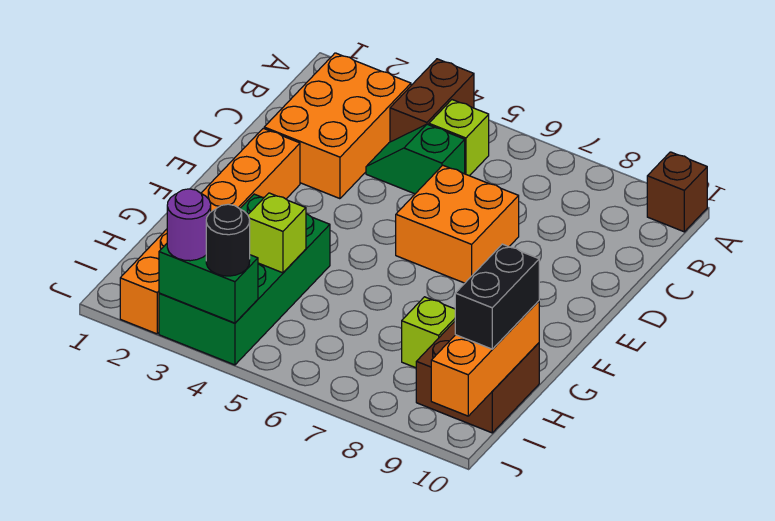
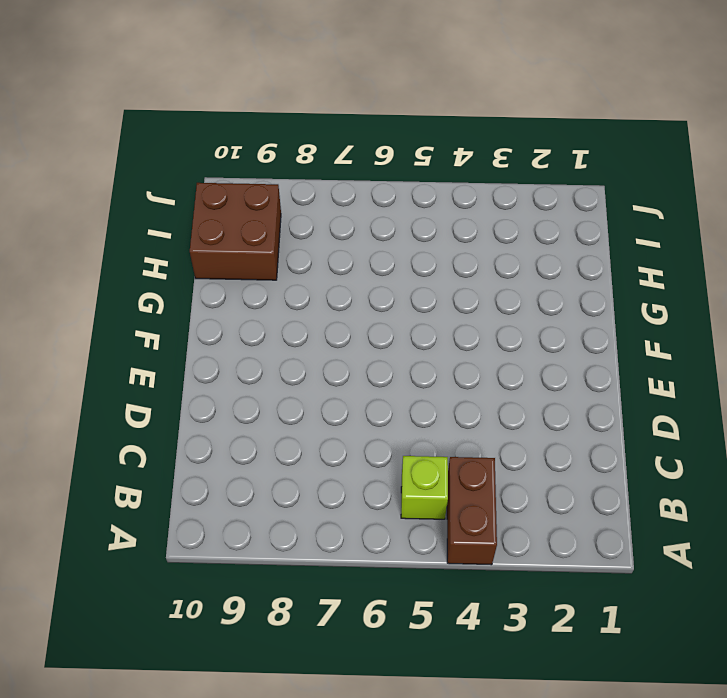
none -> brown brick A10 level 1
none -> orange brick B2:D3 level 1
none -> green slope C4:C5 level 1 top 5

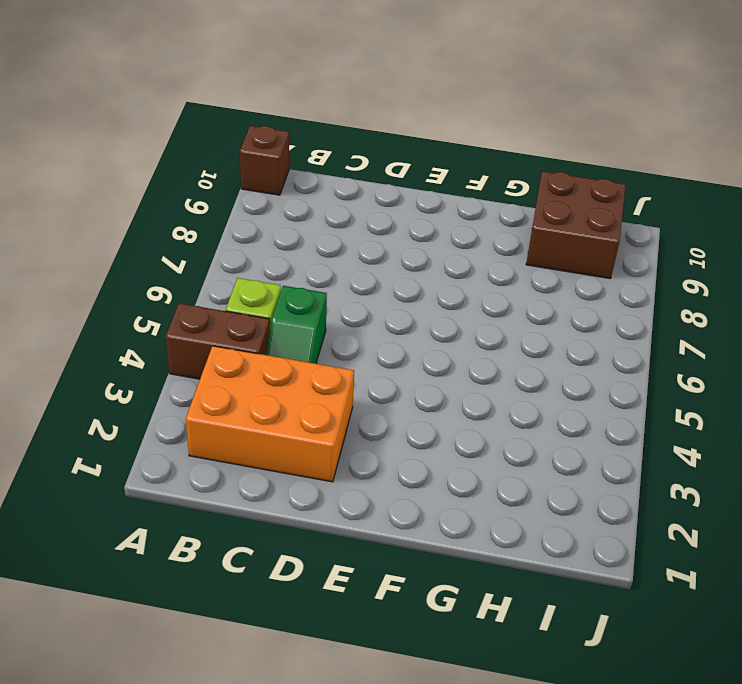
none -> orange brick D6:E7 level 1
none -> orange brick E2:J2 level 1
none -> green brick G3:J4 level 1

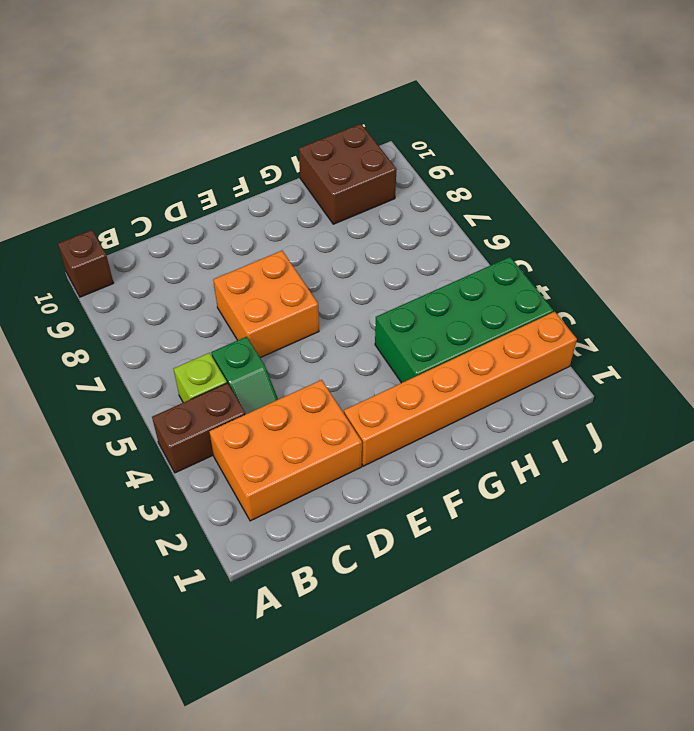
none -> lime brick H8 level 1
none -> lime brick H4 level 2
none -> orange brick H10:J10 level 2

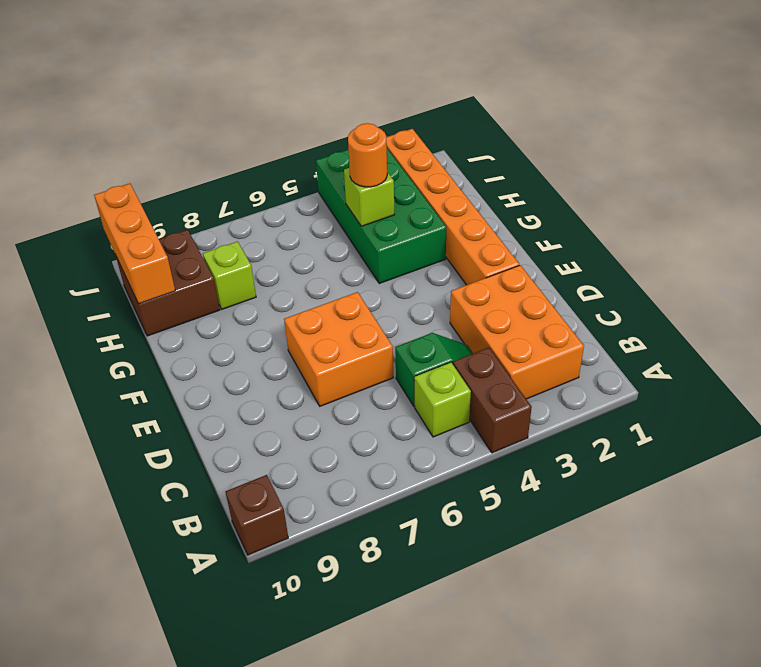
orange round brick H4 level 3 -> none
none -> green brick J3:J4 level 2
none -> black brick H10:I10 level 3
none -> purple round brick J3 level 3

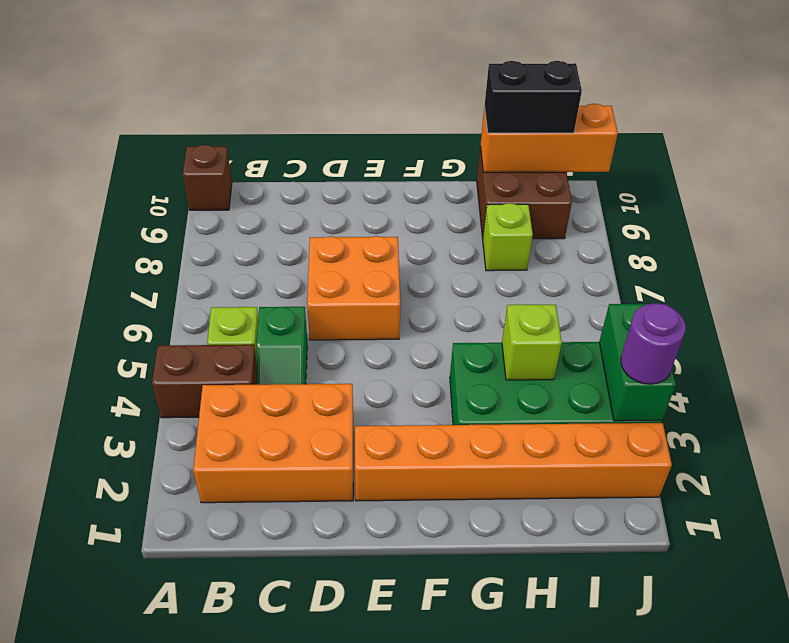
none -> black round brick J4 level 3

